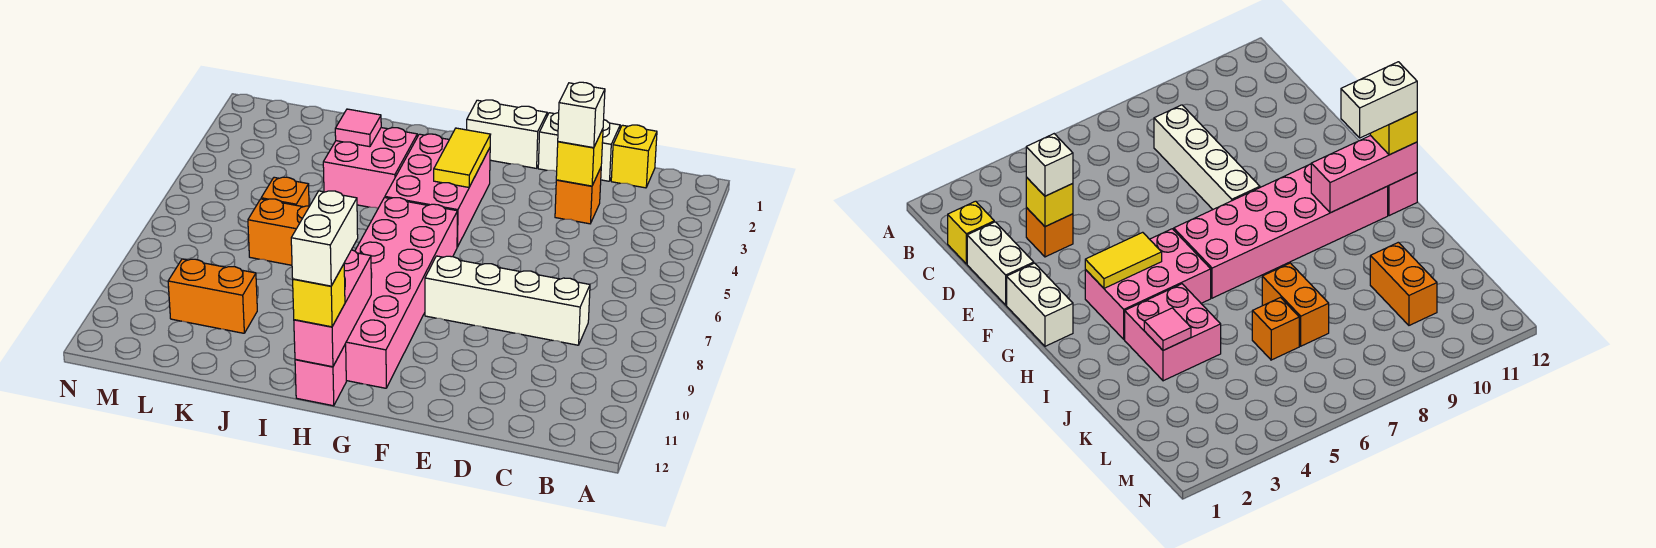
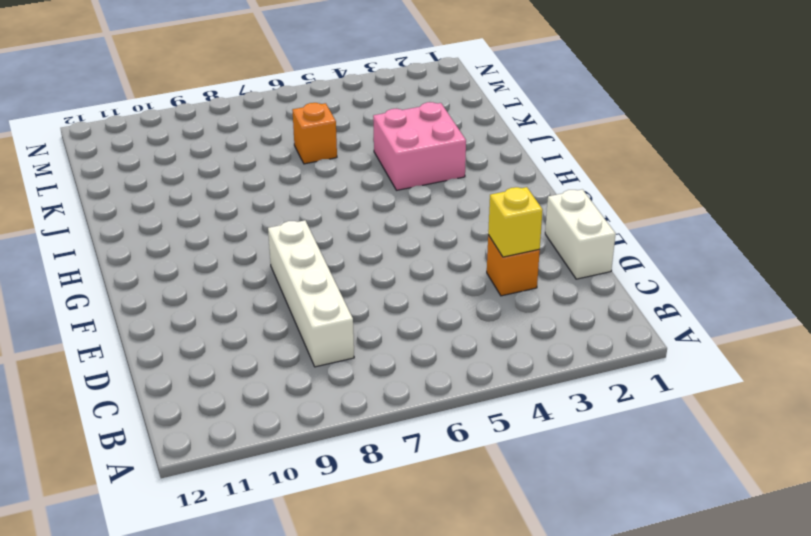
none -> yellow brick C1 level 1
none -> white brick F1:G1 level 1
none -> pink brick G3:H5 level 1

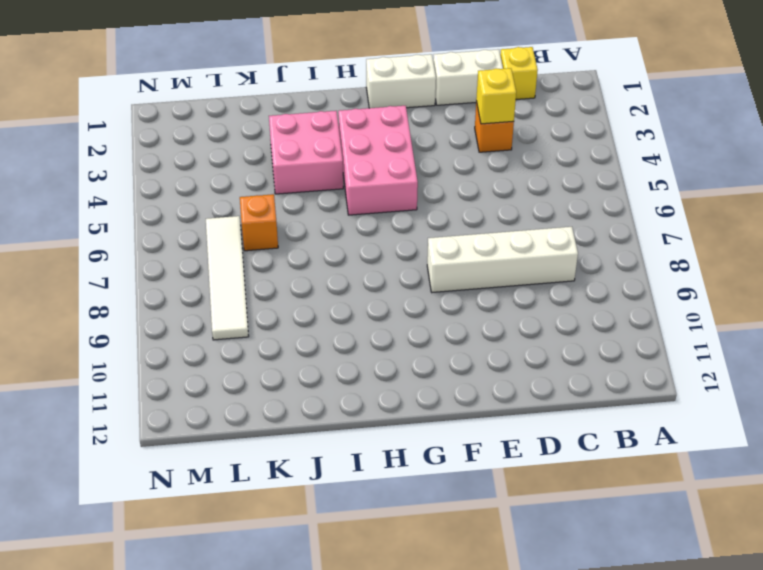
white tile L6:L9 level 1 -> none
none -> pink brick G6:H11 level 1
none -> pink brick H12 level 1
none -> orange brick J7:K7 level 1

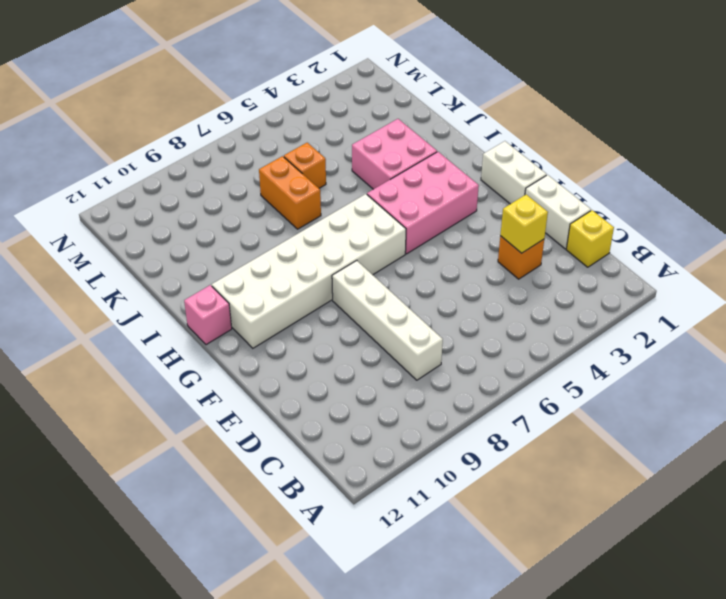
white brick G6:H11 level 1 -> pink brick G6:H11 level 1
none -> orange brick K10:L10 level 1
none -> yellow tile G3:G4 level 2
none -> pink brick H10:H12 level 2

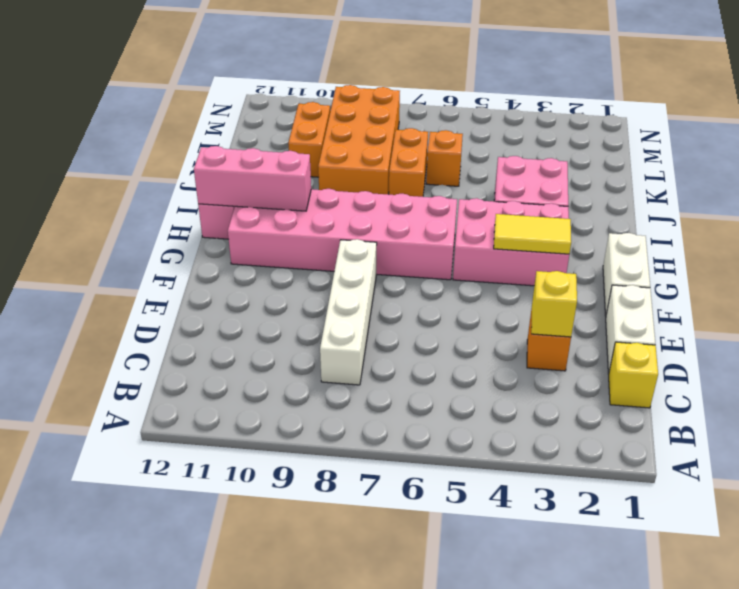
orange brick J8:M9 level 1 -> none
none -> pink tile J3 level 2
none -> white brick D3 level 3
none -> yellow brick H12 level 3

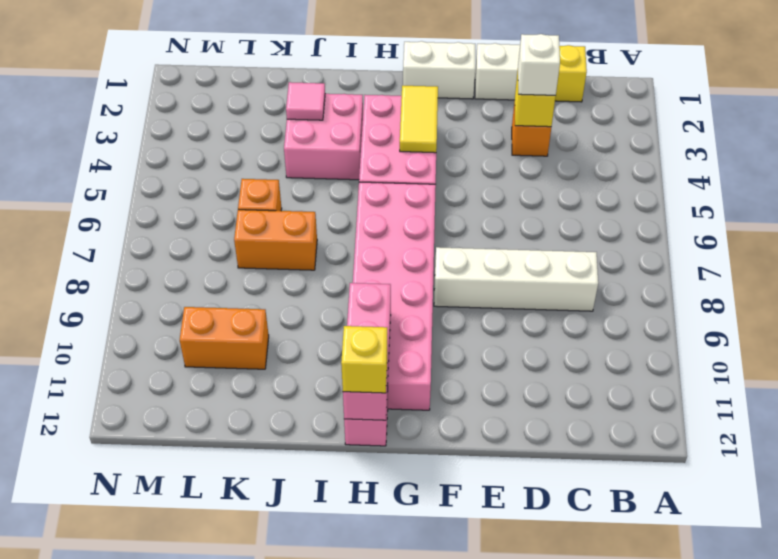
none -> white brick H11:H12 level 4

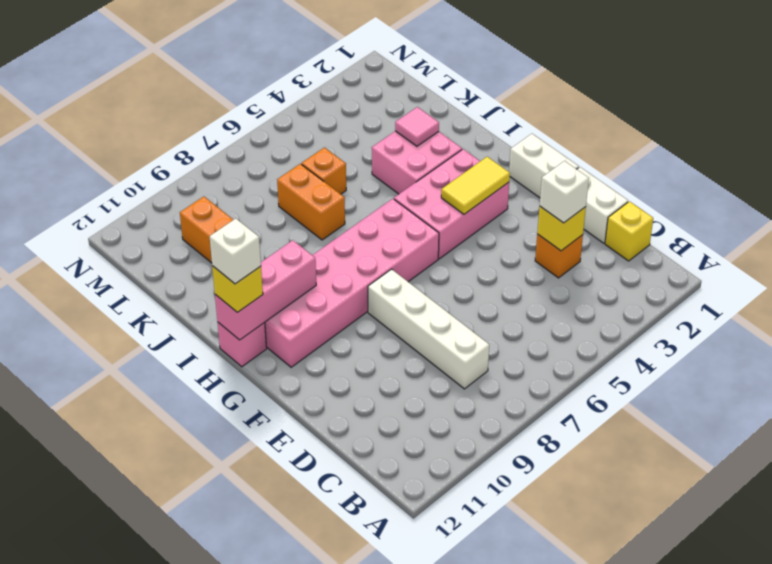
white brick H12 level 4 -> white brick H11:H12 level 4

